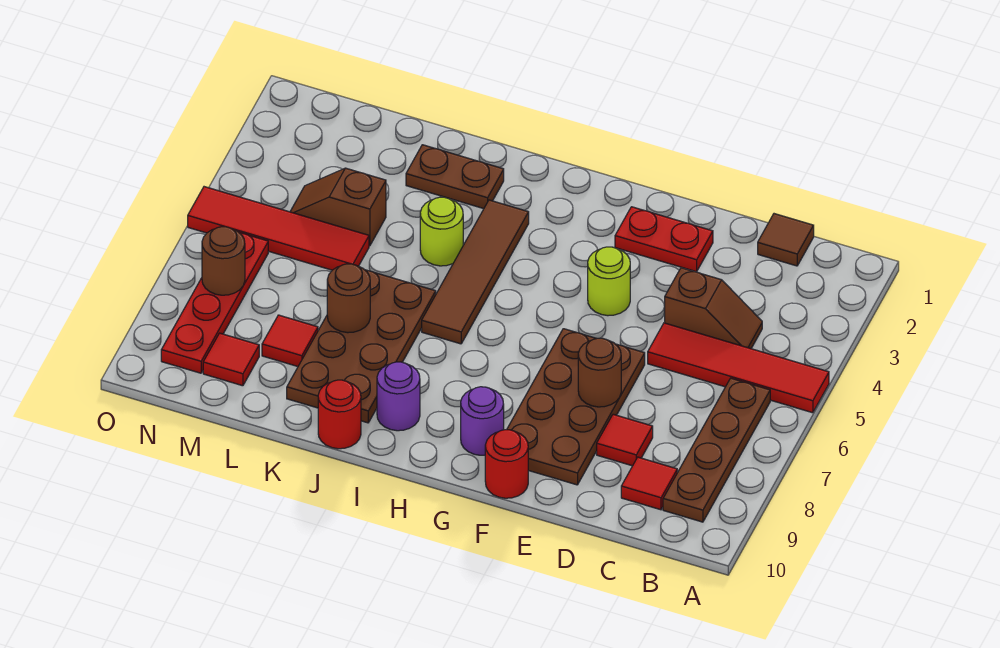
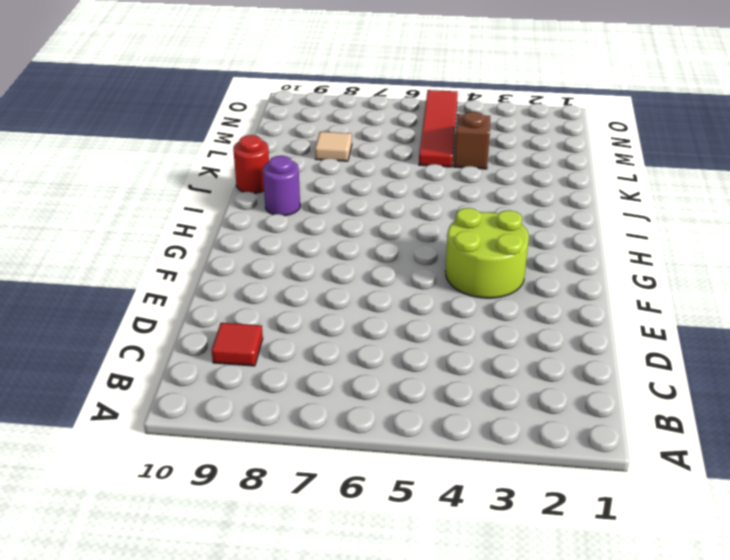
lime round brick F3:G4 level 1 -> lime round brick F4 level 1
tan tile L8 level 1 -> red tile L8 level 1
none -> red tile A5:D5 level 1
none -> brown plate B6:B9 level 1
none -> brown tile C1 level 1

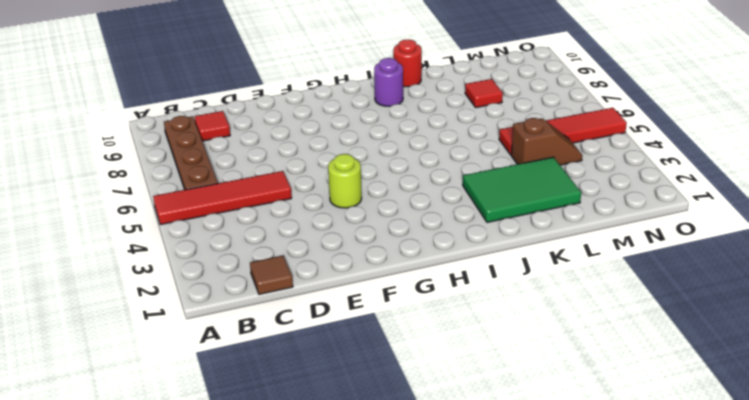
green tile J2:L3 level 1 -> brown plate J2:K2 level 1
none -> brown slope C4:D4 level 1 top D
none -> red tile D8 level 1
none -> red plate E2:F2 level 1

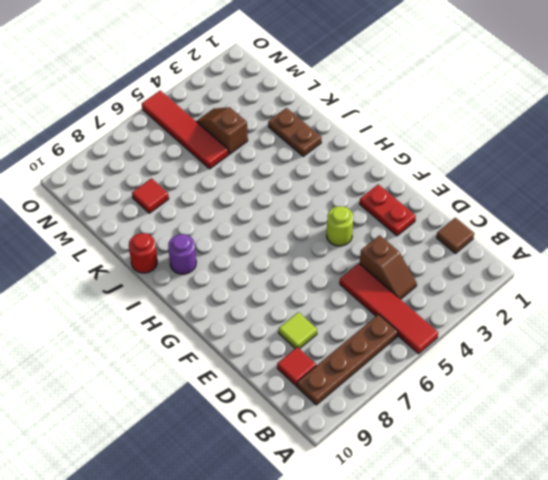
lime tile D8 level 1 -> red tile D8 level 1
none -> brown plate E6:F9 level 1
none -> red round brick F10 level 1
none -> purple round brick G9 level 1

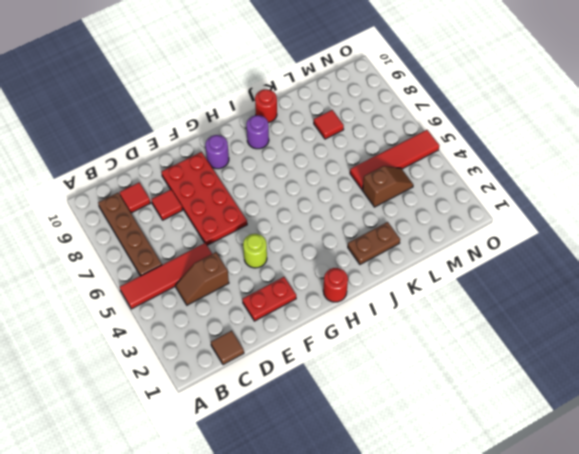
red plate E6:F9 level 1 -> brown plate E6:F9 level 1
red round brick H1 level 1 -> red round brick F10 level 1
none -> brown tile I3:I6 level 1
none -> lime round brick J4 level 1
none -> brown plate J6:K9 level 1

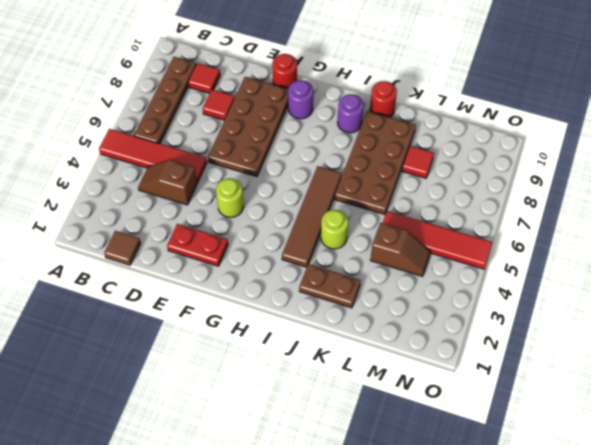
none -> red tile M9 level 1
none -> red plate N6:N9 level 1
none -> brown round brick E7 level 2

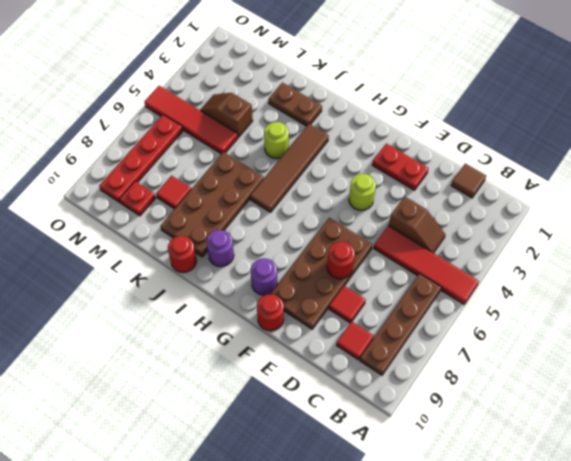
red round brick E7 level 2 -> brown round brick E7 level 2
red plate M9 level 1 -> red tile M9 level 1
none -> brown round brick K7 level 2
none -> brown round brick N7 level 2

